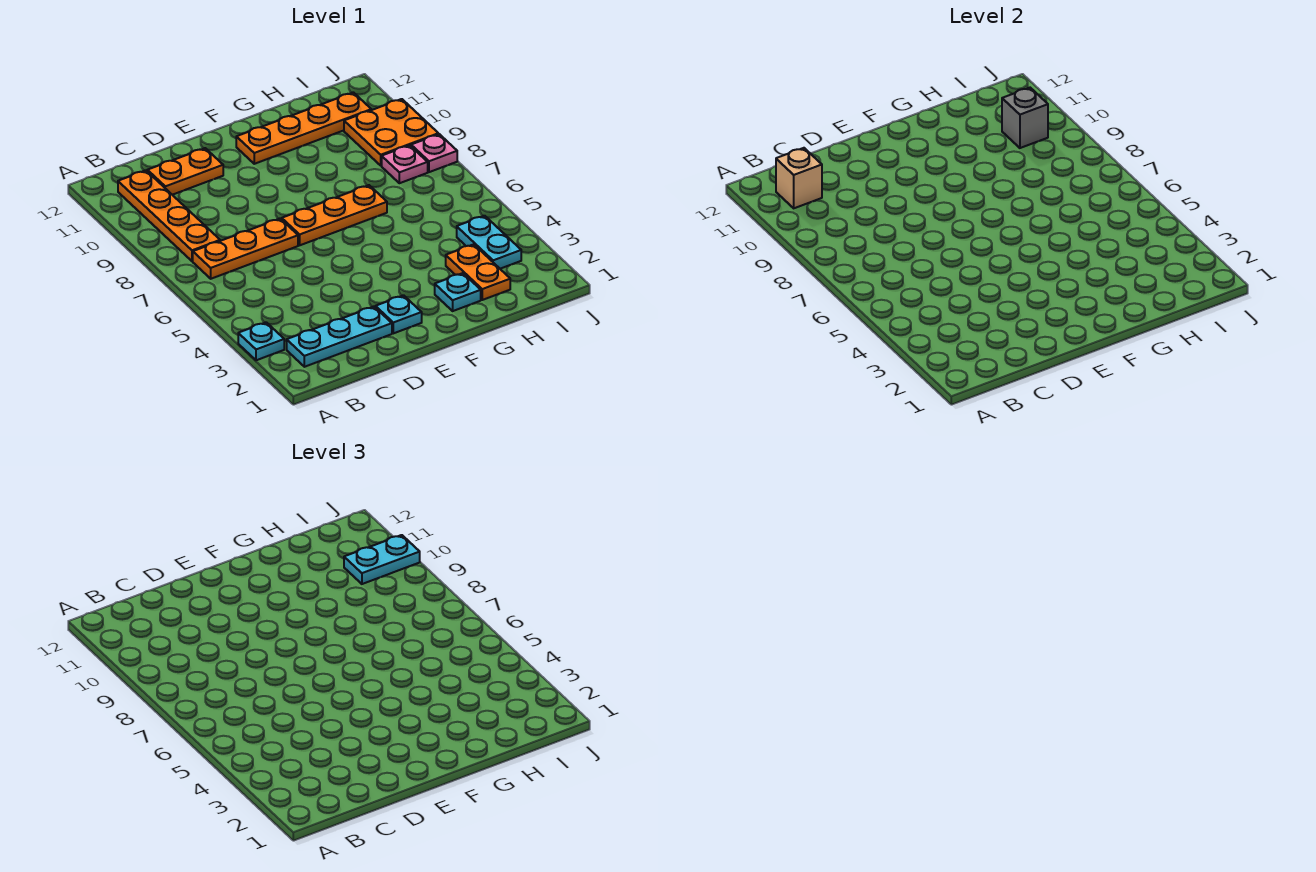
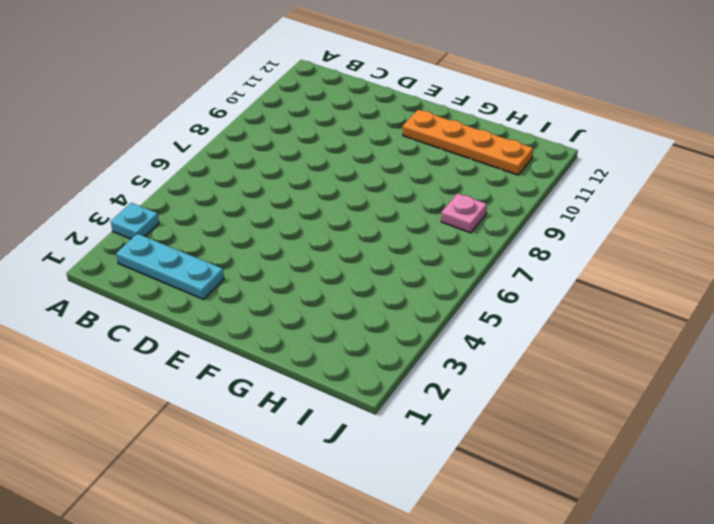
none -> orange plate B7:D7 level 1
none -> orange plate B8:B11 level 1
none -> orange plate C11:D11 level 1

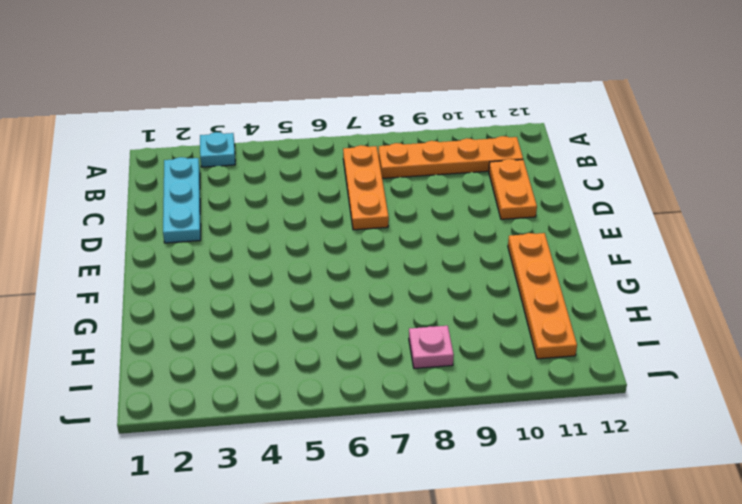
none -> cyan plate E2 level 1
none -> orange plate E7:G7 level 1
none -> cyan plate G2 level 1

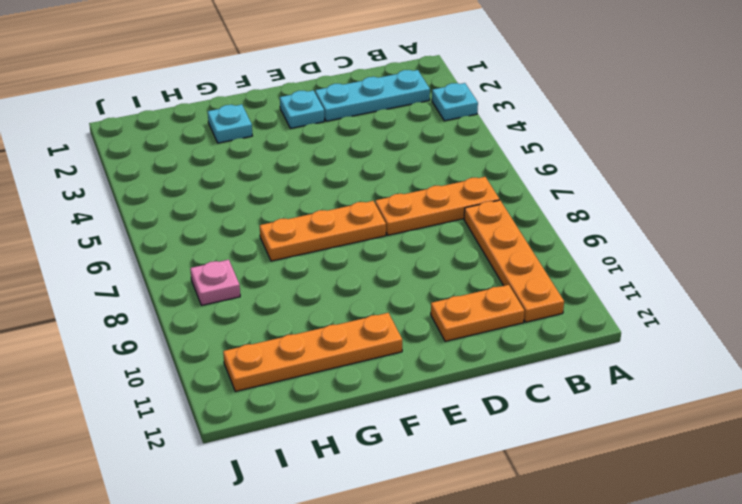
none -> orange plate H2:H3 level 1
none -> cyan plate I3:I4 level 1
none -> orange plate I9:J10 level 1

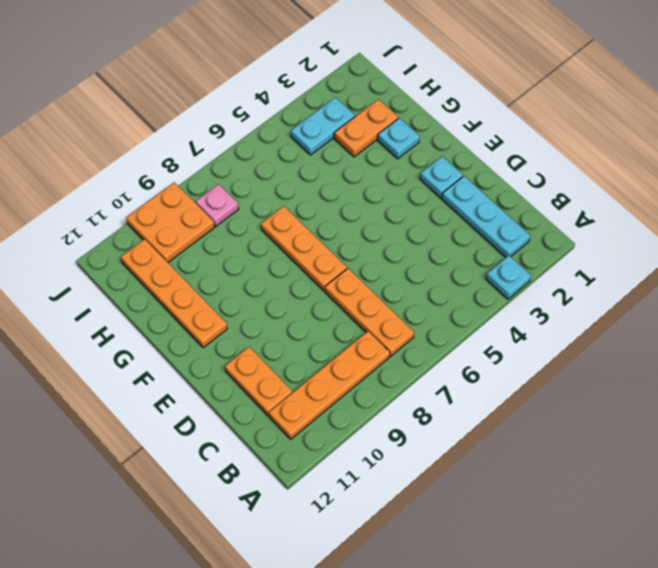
none -> pink plate J8 level 1
none -> tan brick B11 level 2
none -> grey brick I10 level 2

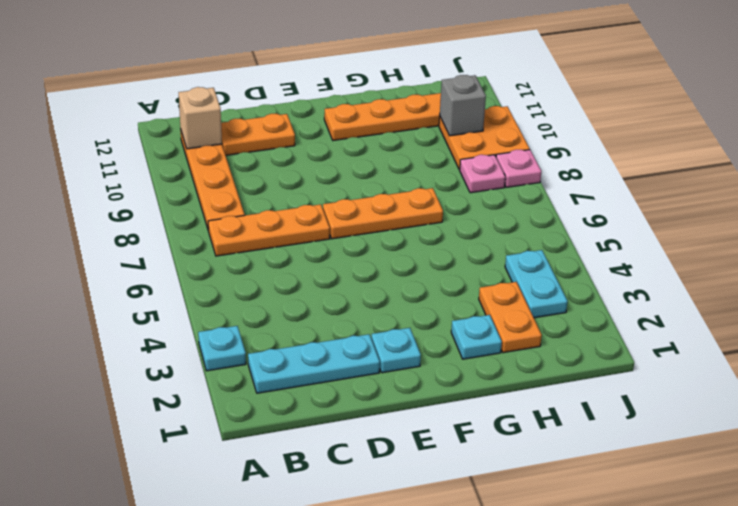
none -> cyan plate I10:J10 level 3

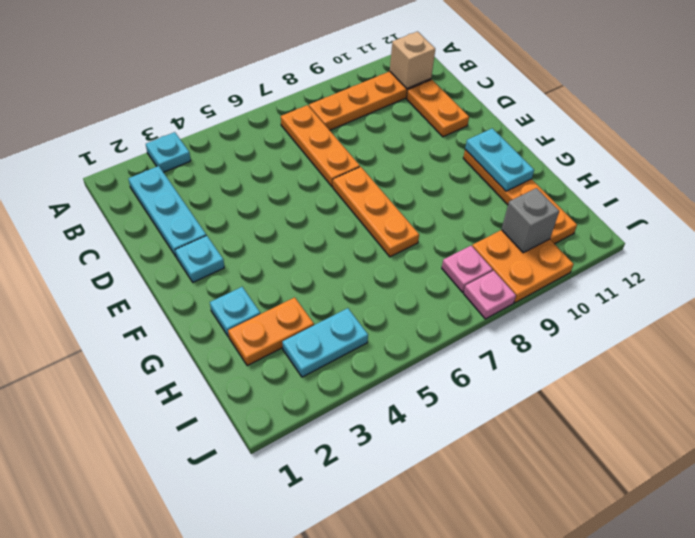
cyan plate F11:G11 level 2 -> cyan plate I10:J10 level 3

